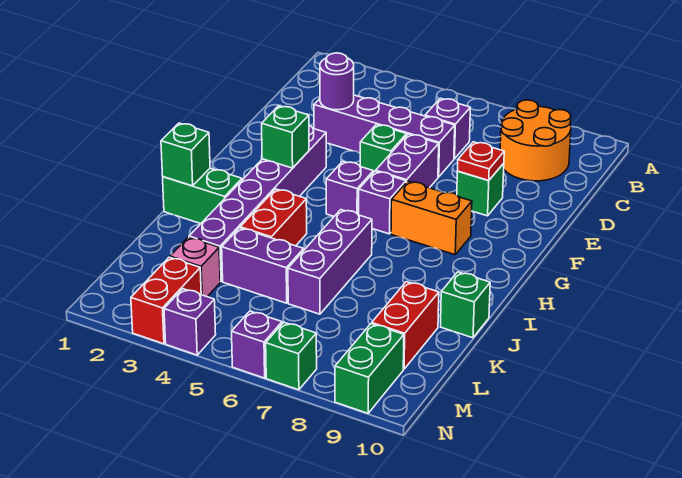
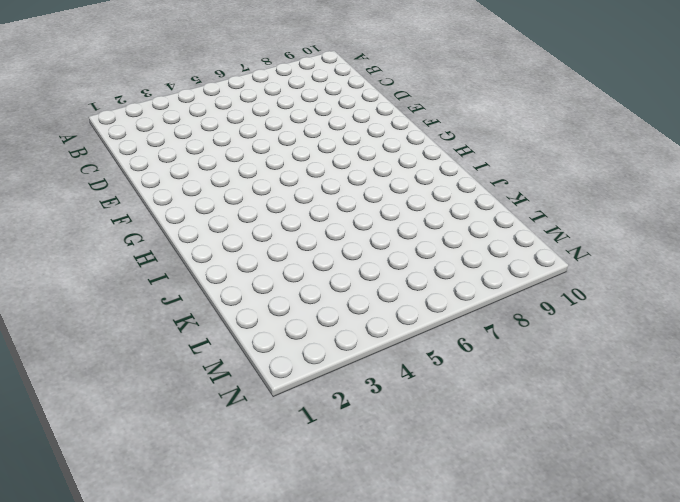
none -> orange round brick B8:C9 level 1
none -> purple brick C6 level 1
none -> purple brick D3:D6 level 1

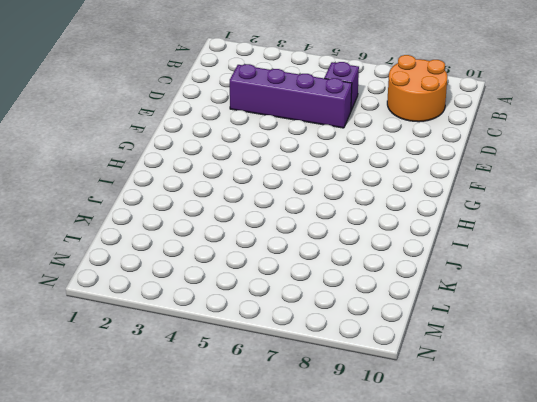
none -> green brick E5 level 1
none -> purple brick E6:F6 level 1
none -> green brick E8 level 1

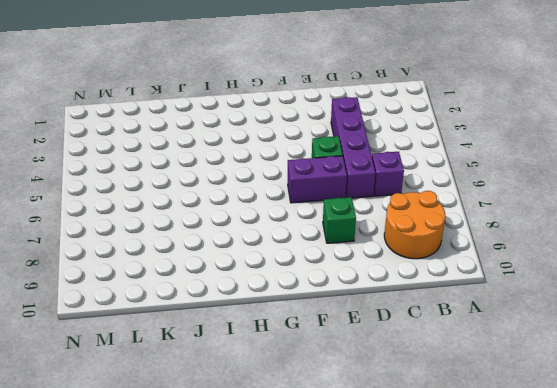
none -> purple brick F3:K3 level 1
none -> purple brick G5 level 1
none -> purple brick G6 level 1

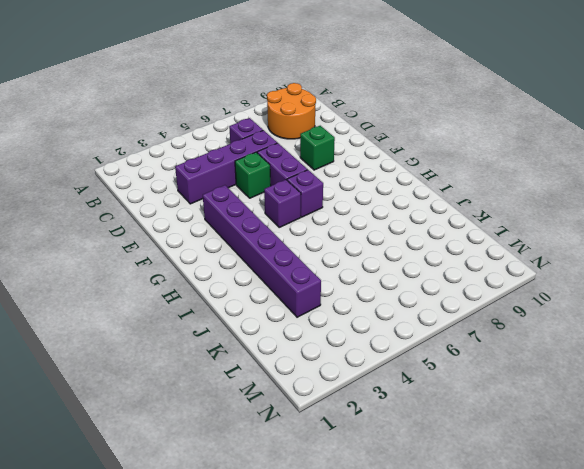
none -> orange brick G7:G8 level 1
none -> green brick I1:I2 level 1
none -> red brick I4:J4 level 1

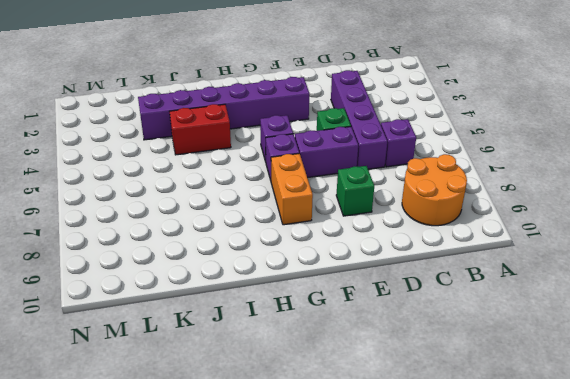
none -> green brick I1:I2 level 1
none -> purple brick I6:K6 level 1
none -> green brick J10 level 1

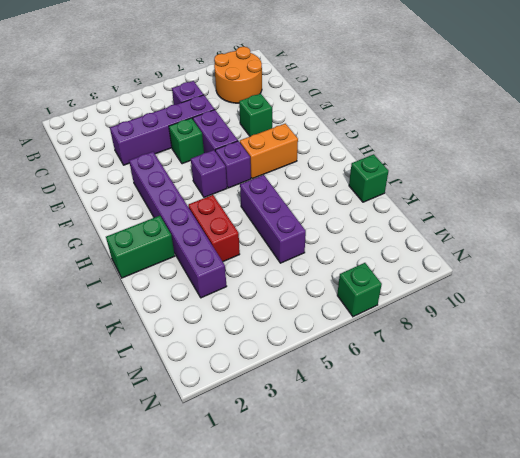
none -> purple brick K4:K5 level 1
none -> red brick K9:L9 level 1
none -> pink brick L3 level 1

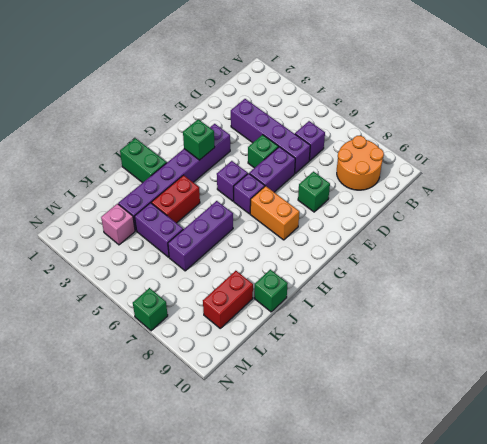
none -> red brick M3:N3 level 1
none -> green brick M9:N9 level 1
none -> purple brick N4 level 1

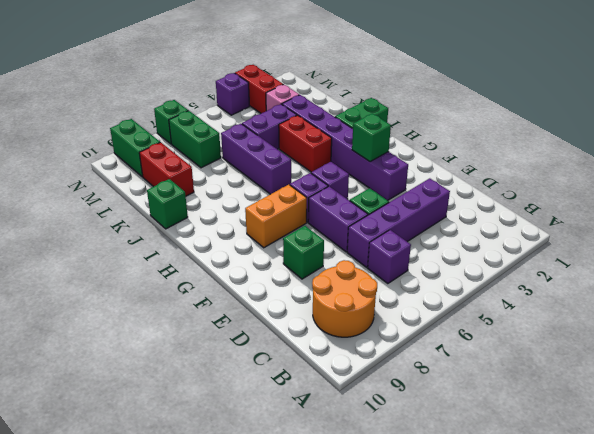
green brick L7:M7 level 1 -> none
none -> purple brick N6 level 1
none -> purple round brick D3 level 2
none -> red plate E8 level 2

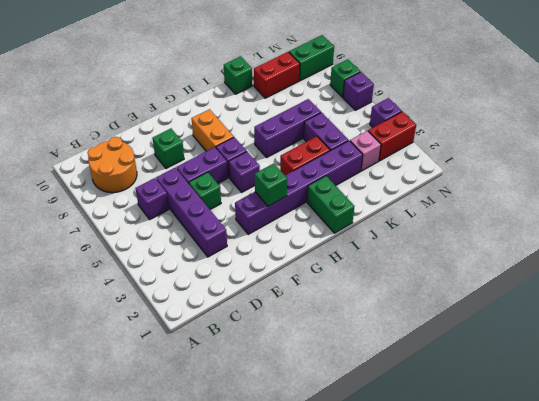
none -> purple round brick D3 level 2
none -> red plate E8 level 2
none -> green brick I1 level 2

